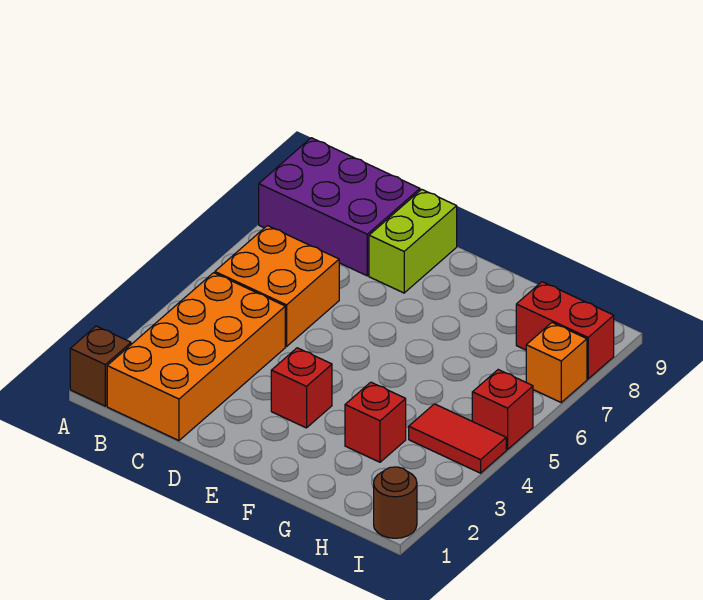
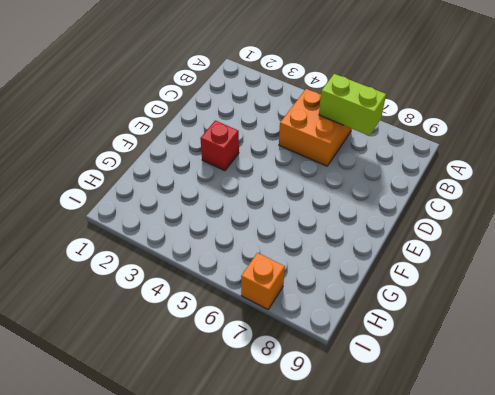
lime brick B6:B7 level 2 -> lime brick D8:D9 level 1
none -> brown brick A1 level 1
none -> purple brick A8:C9 level 1
none -> orange brick B1:C4 level 1

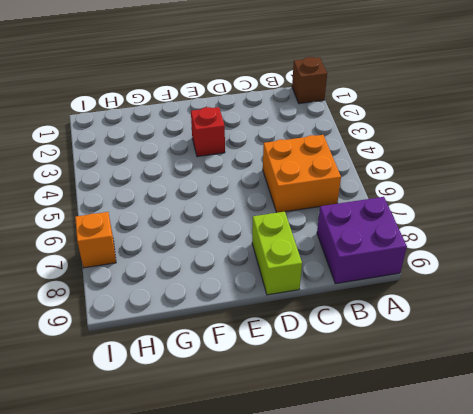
purple brick A8:B9 level 1 -> purple brick A8:C9 level 1
none -> orange brick B1:C4 level 1
none -> red brick G3 level 1
none -> red tile H4:I4 level 1

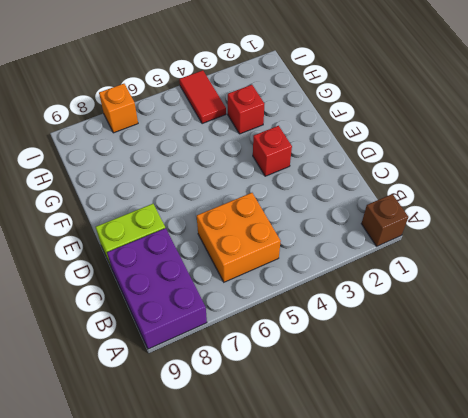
none -> orange brick B1:C4 level 1
none -> red brick H8:I8 level 1
none -> brown round brick I1 level 1

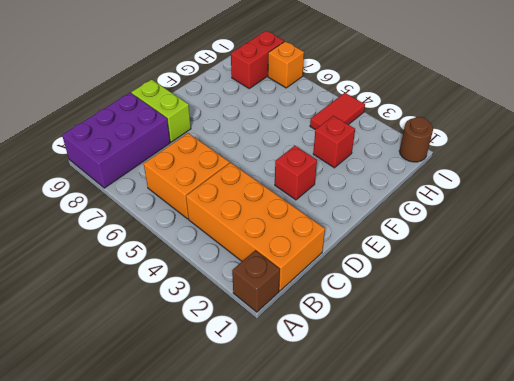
none -> red brick I5 level 1

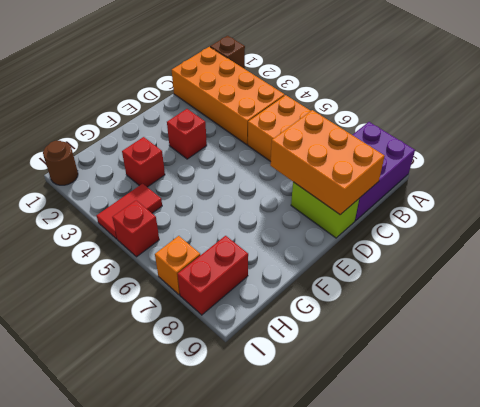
orange brick C7:D9 level 2 -> none

